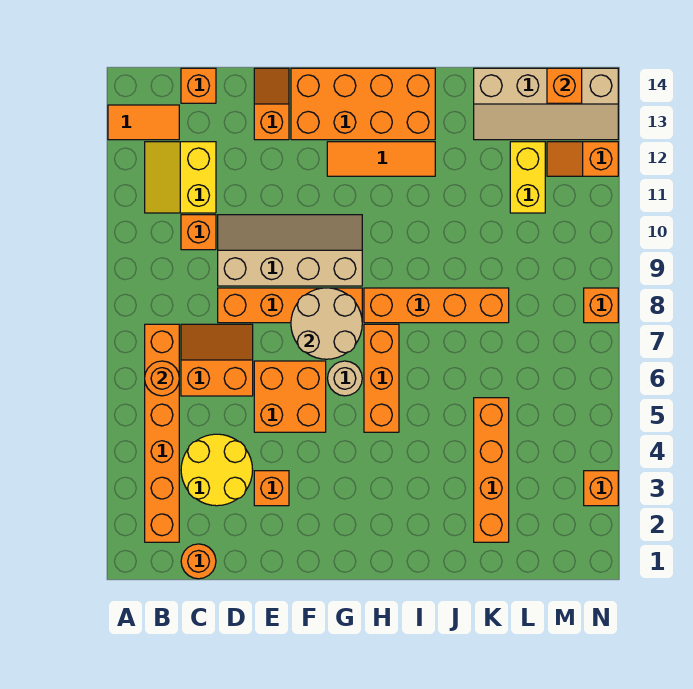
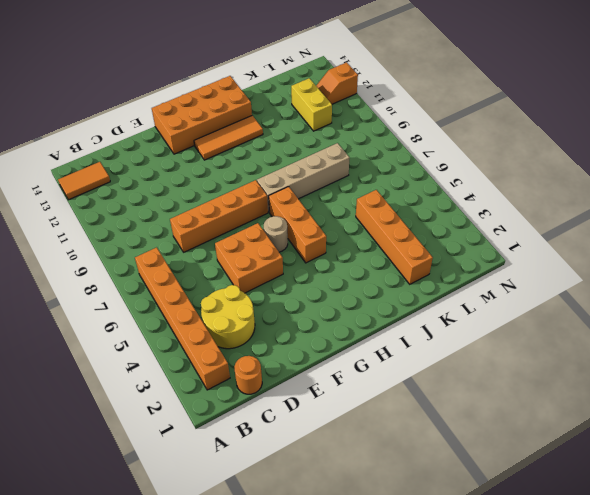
tan brick H8:K8 level 1 -> orange brick H8:K8 level 1
none -> yellow slope B11:C12 level 1 top C
none -> orange slope C6:D7 level 1 top 6
none -> orange brick C10 level 1

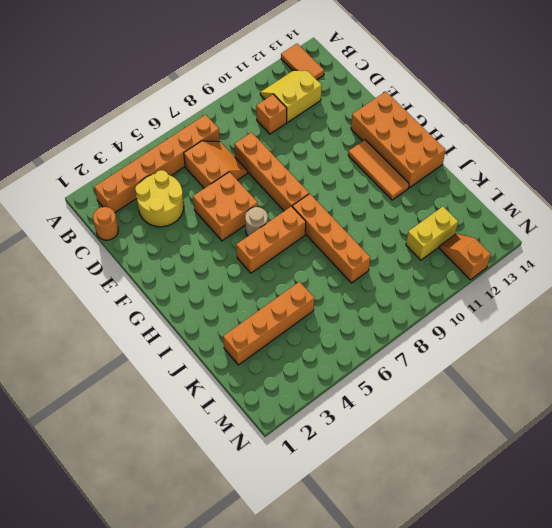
none -> orange brick C14 level 1
none -> tan slope D9:G10 level 1 top 9
none -> orange brick E3 level 1

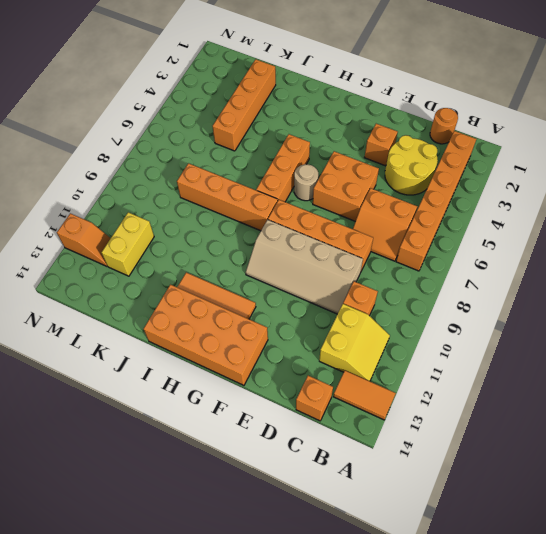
none -> orange slope E13:E14 level 1 top 13
none -> tan slope K13:N14 level 1 top 14
none -> orange brick N3 level 1

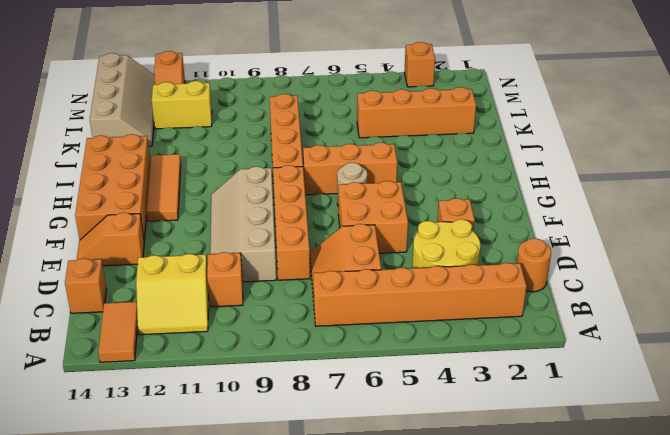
none -> orange brick N8 level 1
none -> orange round brick B6 level 2
none -> tan round brick F7:G8 level 2

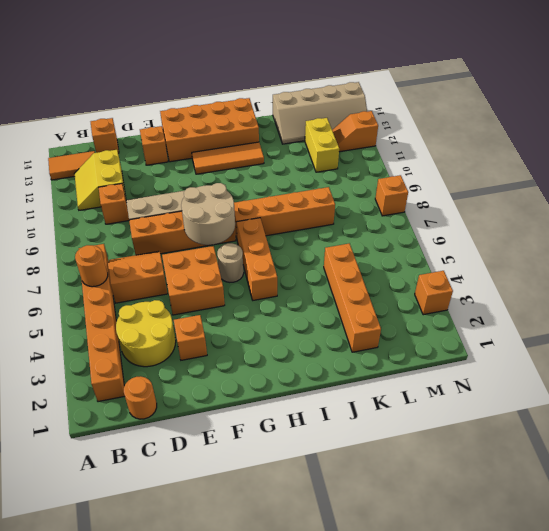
none -> orange brick M14 level 2

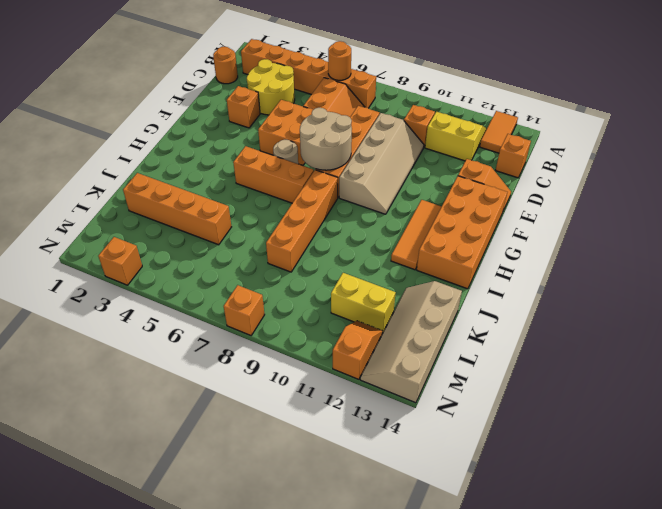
none -> orange brick M14 level 2

